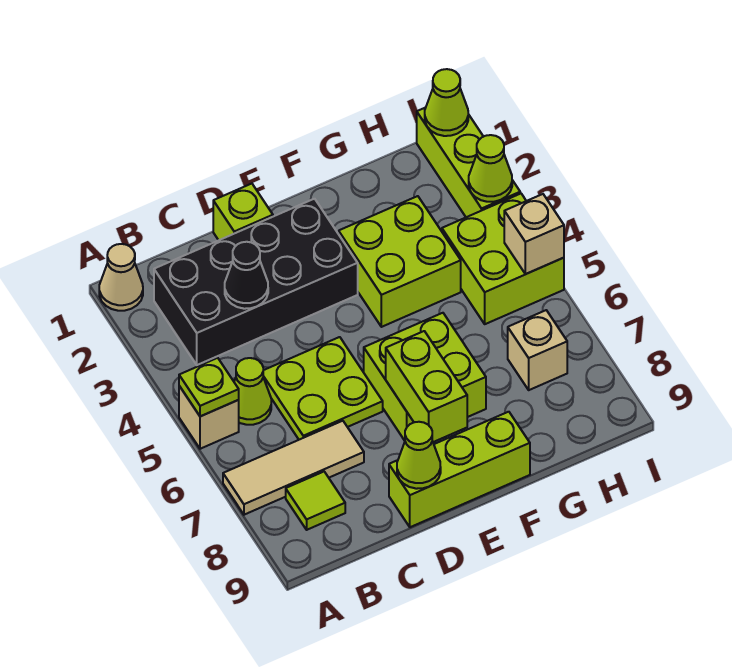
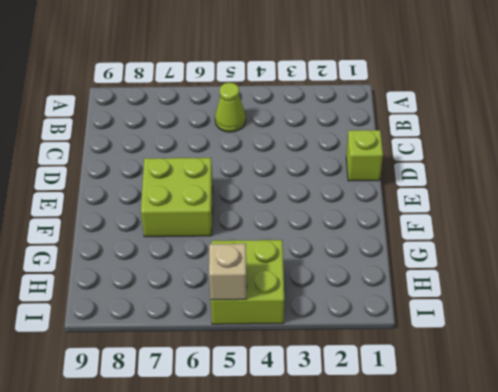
none -> tan cone A1 level 1
none -> tan brick A5 level 1
none -> tan tile A7:C7 level 1

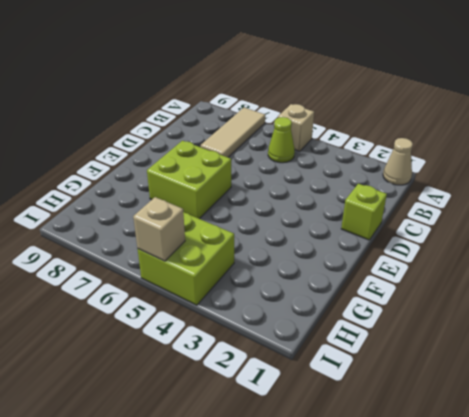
none -> black brick B2:E3 level 1
none -> lime tile B8 level 1
none -> lime plate C5:D6 level 1

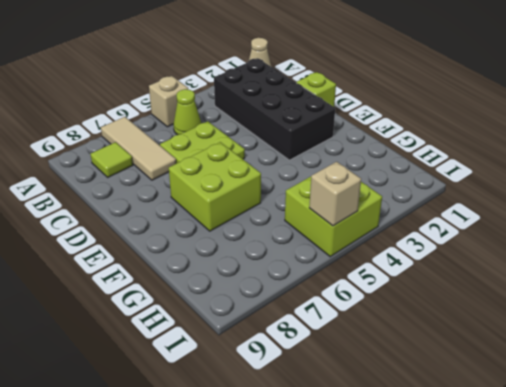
none -> lime brick D9:F9 level 1
none -> lime brick F3:G4 level 1
none -> tan brick H7 level 1

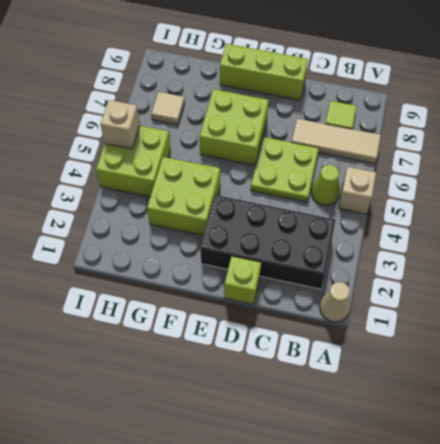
tan tile H7 level 1 -> tan brick H7 level 1
none -> lime brick I1:I3 level 1
none -> lime plate A5 level 2
none -> black cone C3 level 2

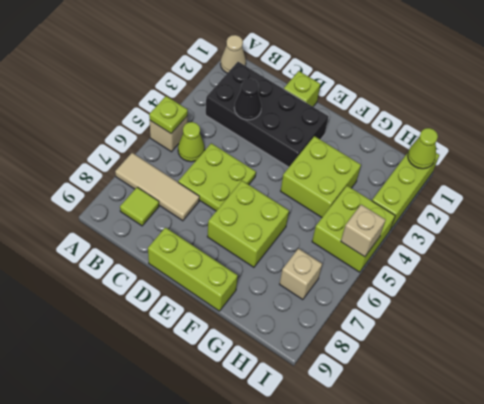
none -> lime cone D9 level 2
none -> lime brick E7:E8 level 2
none -> lime cone I3 level 2

